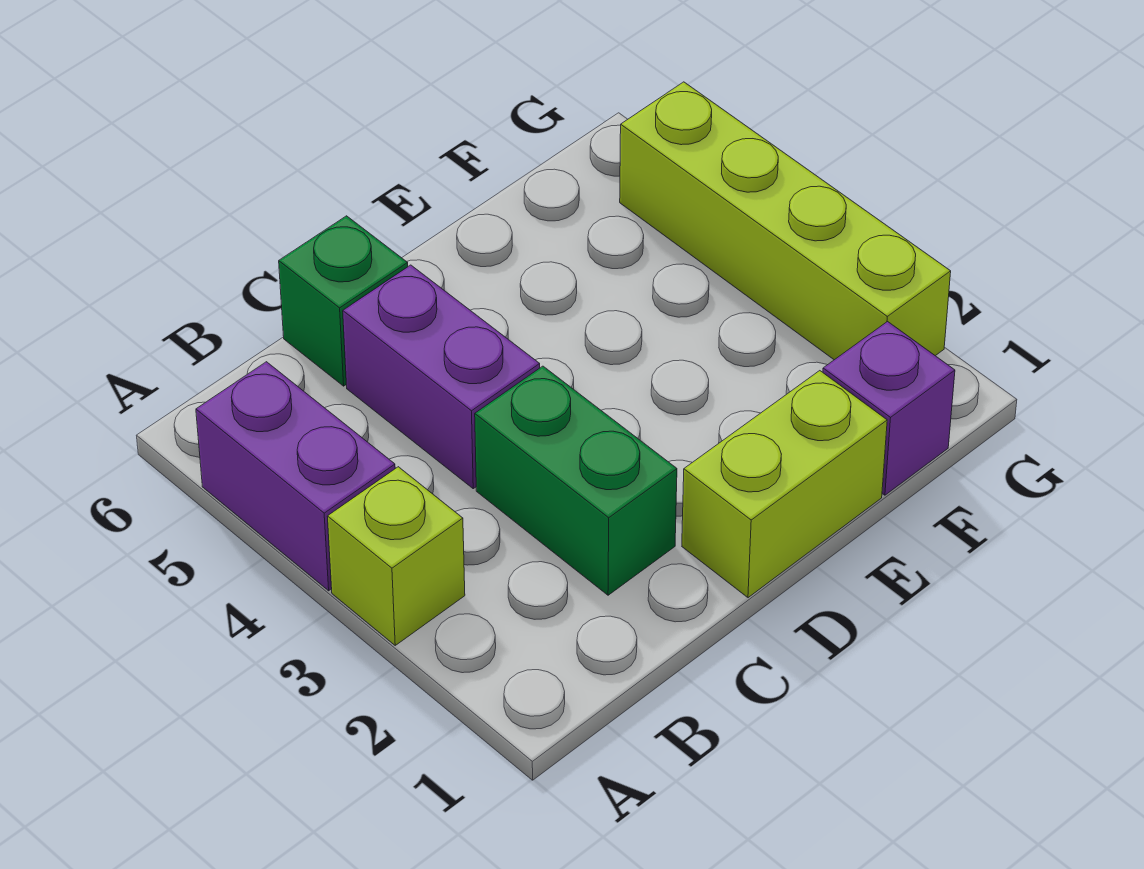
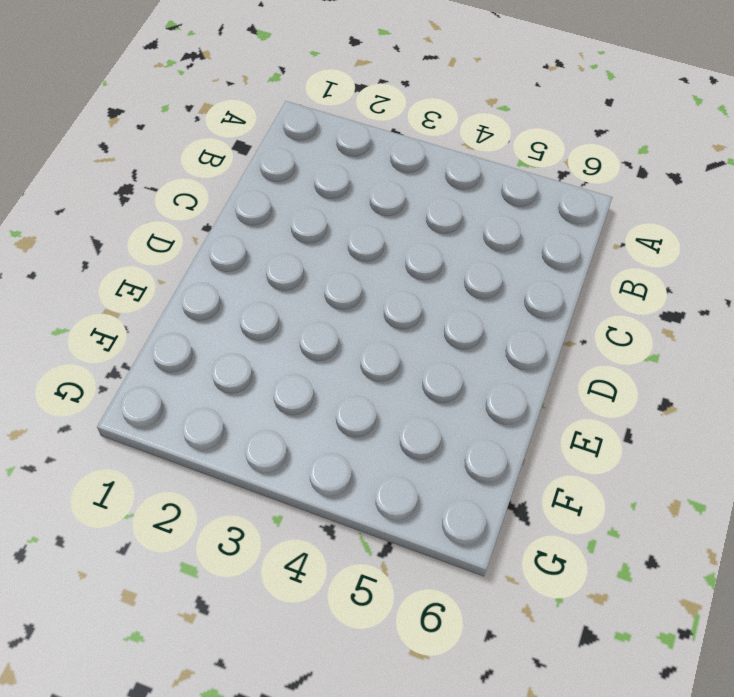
none -> lime brick A3 level 1
none -> purple brick A4:A5 level 1

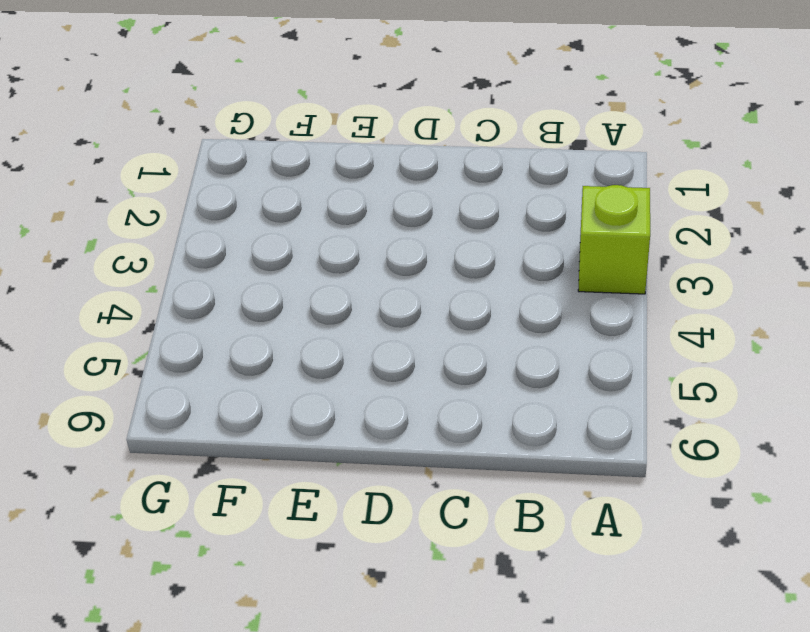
none -> purple brick A4:A5 level 1
none -> green brick C2:C3 level 1

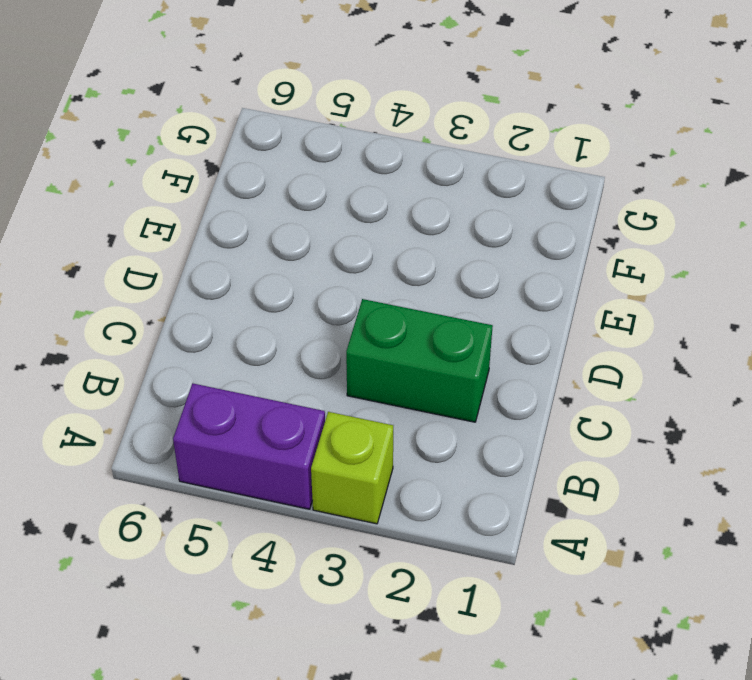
none -> purple brick C4:C5 level 1
none -> green brick C6 level 1

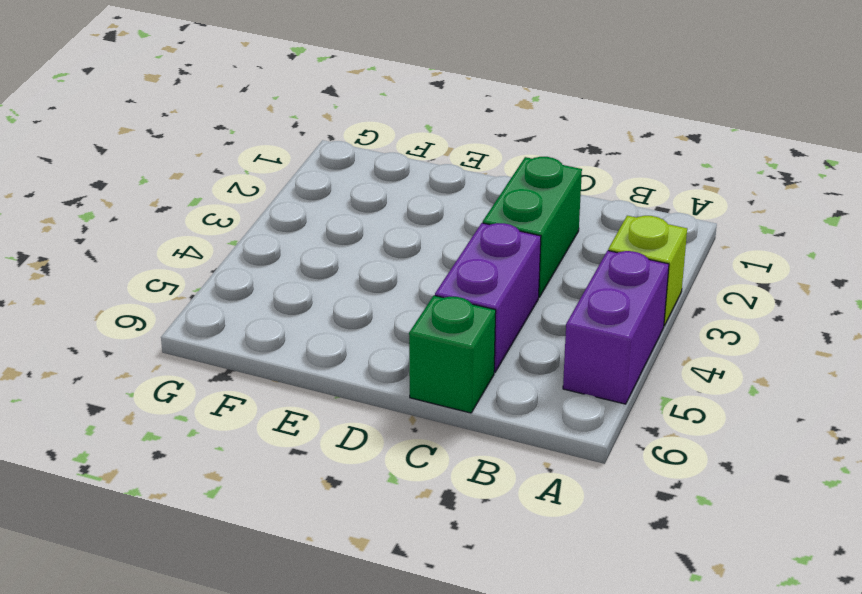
none -> lime brick D1:E1 level 1
none -> purple brick F1 level 1

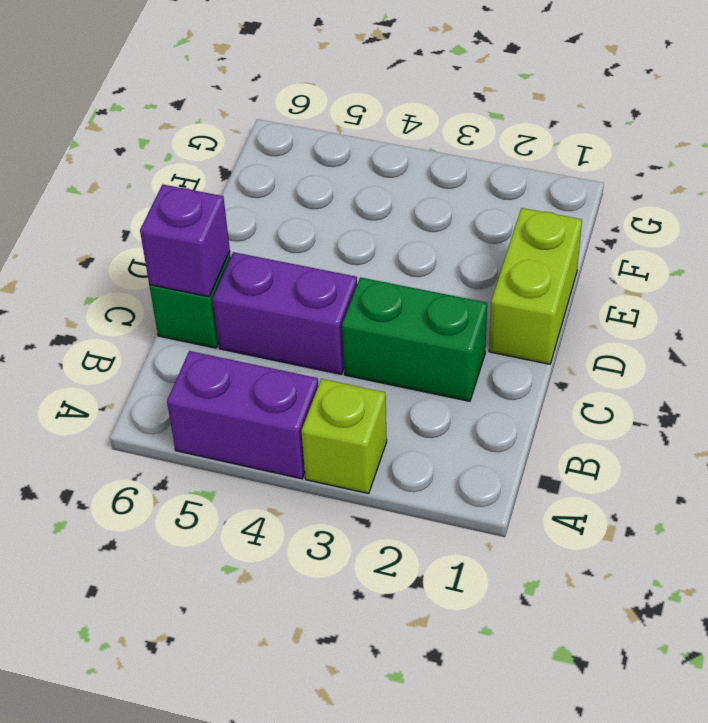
purple brick C6 level 2 -> purple brick F1 level 1
none -> lime brick G2:G5 level 1

